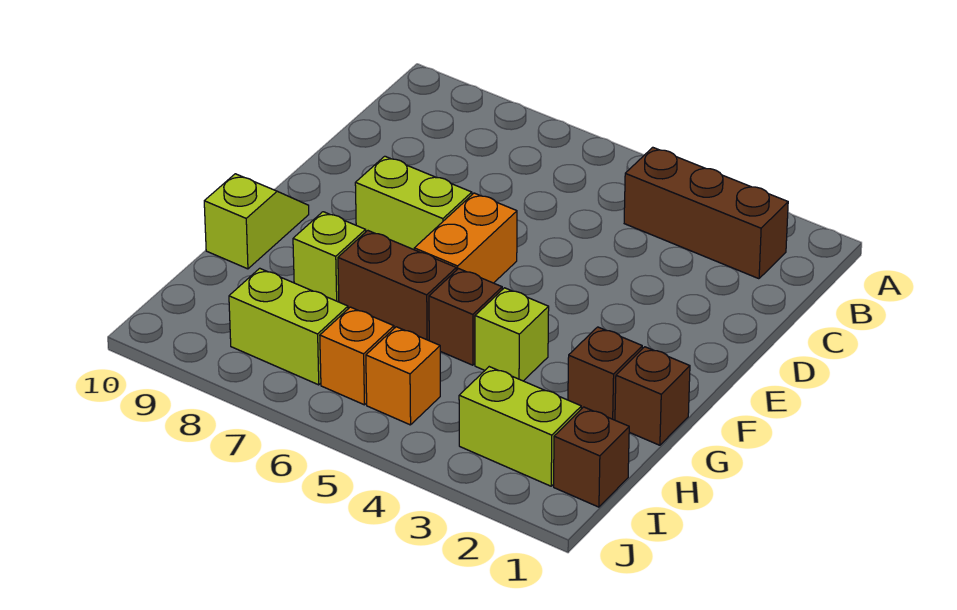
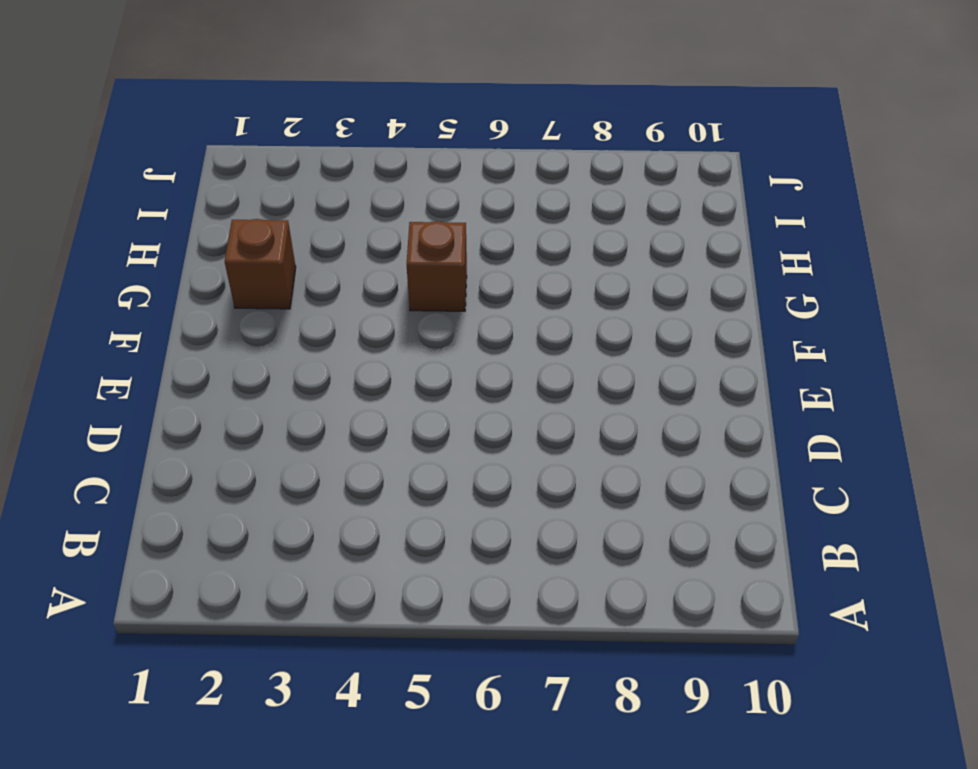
none -> brown brick B2:B4 level 1
none -> orange brick E6:F6 level 1
none -> lime brick E7:E8 level 1

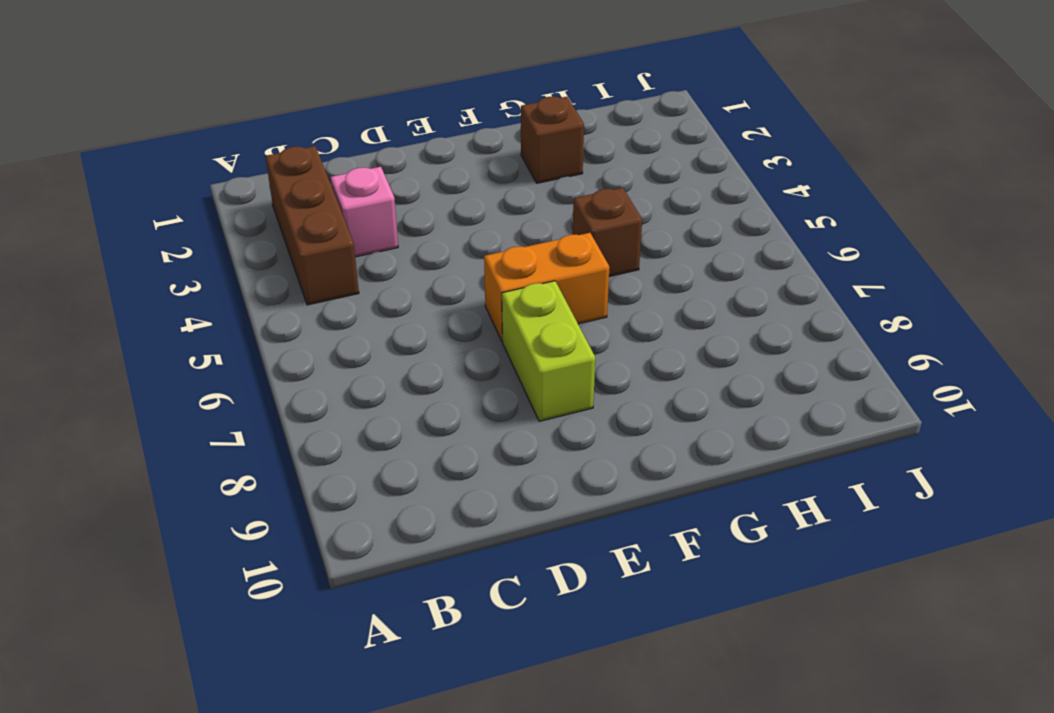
pink brick C3 level 1 -> none
none -> lime slope F10:G10 level 1 top G
none -> brown brick G1 level 1
none -> lime brick G4 level 1

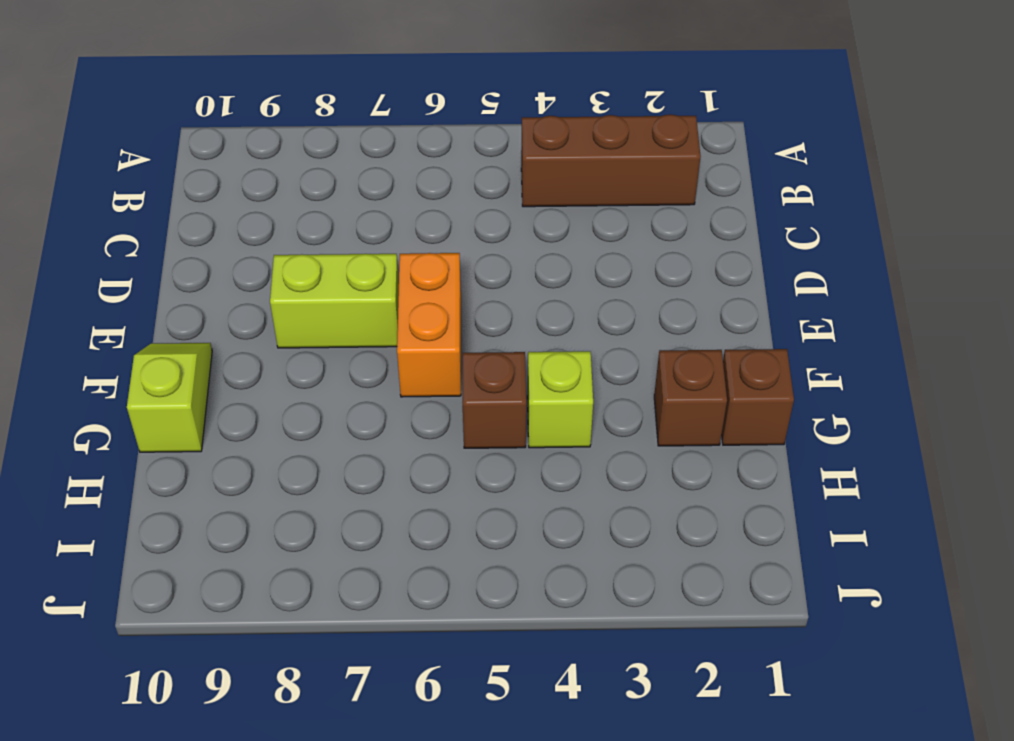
none -> brown brick G6:G7 level 1
none -> lime brick G8 level 1
none -> brown brick I1 level 1

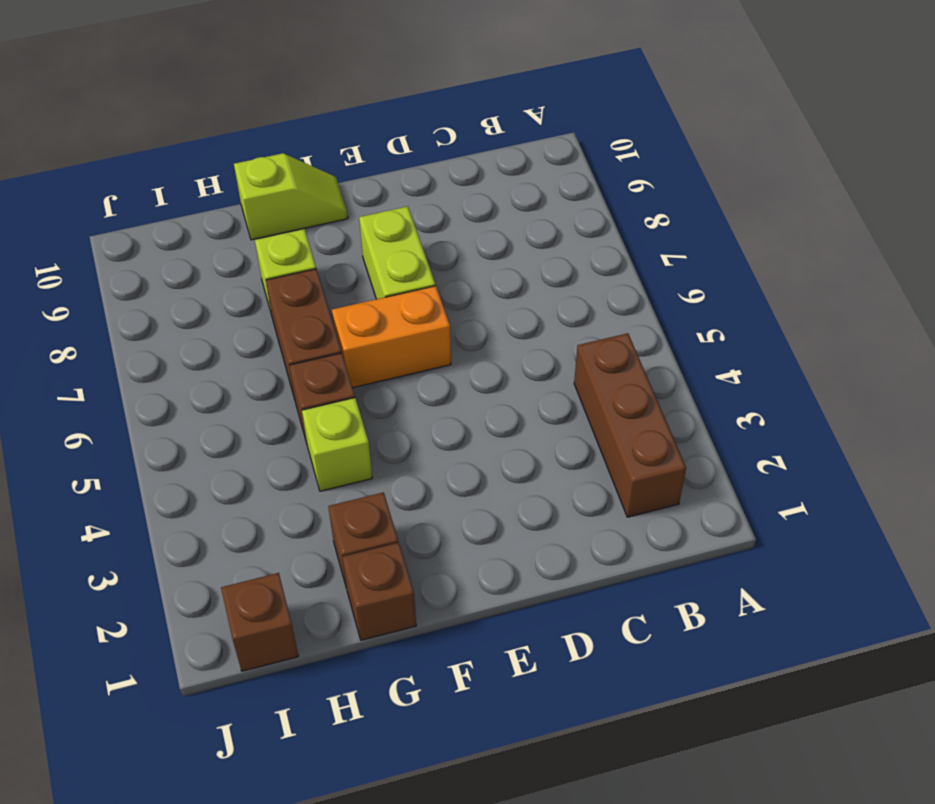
none -> lime brick I2:I3 level 1
none -> orange brick I5 level 1
none -> orange brick I6 level 1

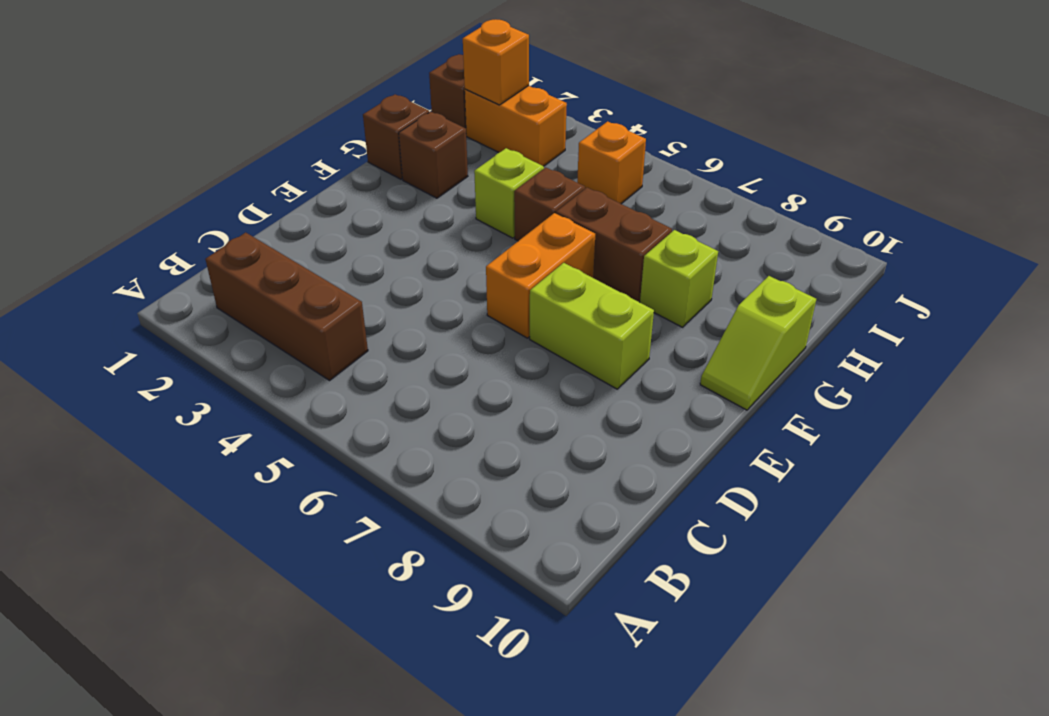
orange brick I2:I3 level 1 -> lime brick I2:I3 level 1
orange brick I2 level 2 -> orange brick I6 level 1
none -> lime brick I7:I8 level 1

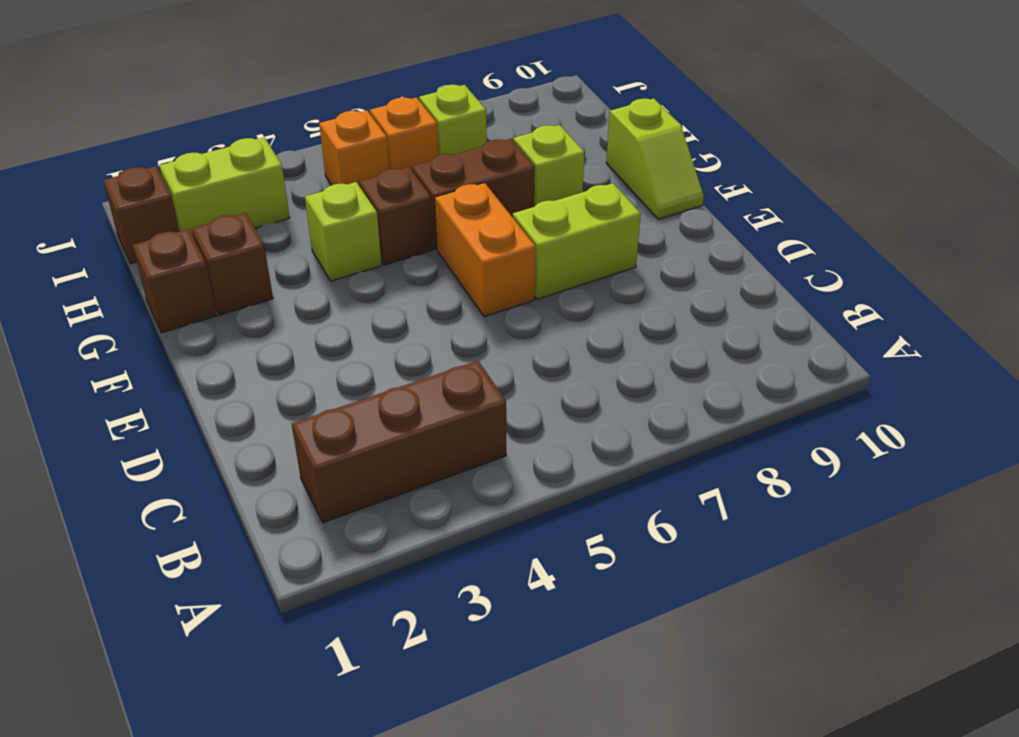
lime brick I7 level 1 -> lime brick I7:I8 level 1

